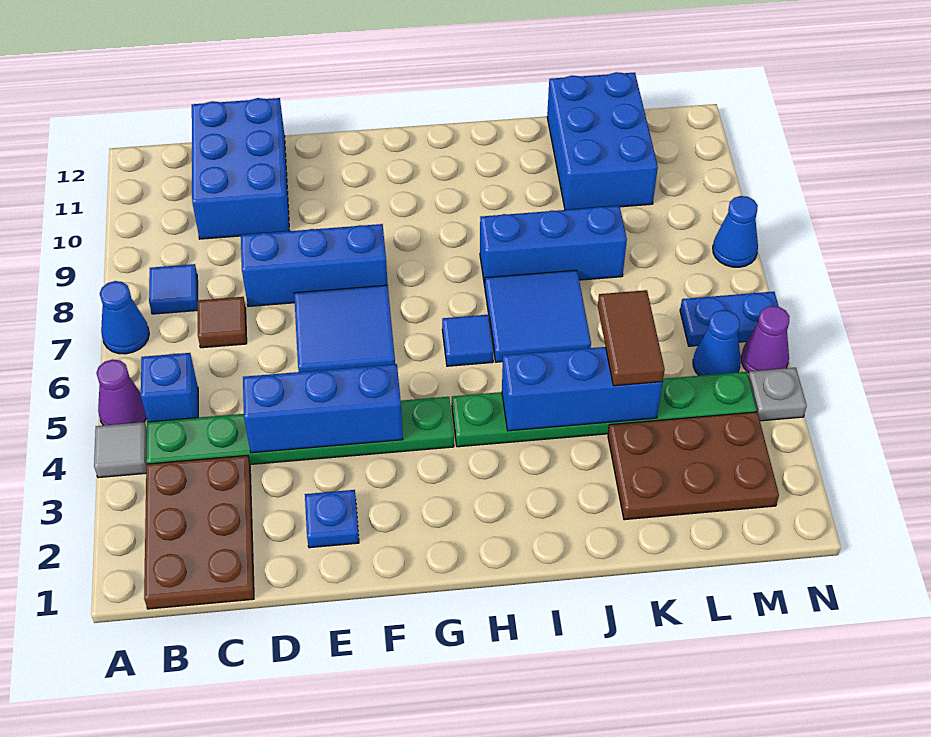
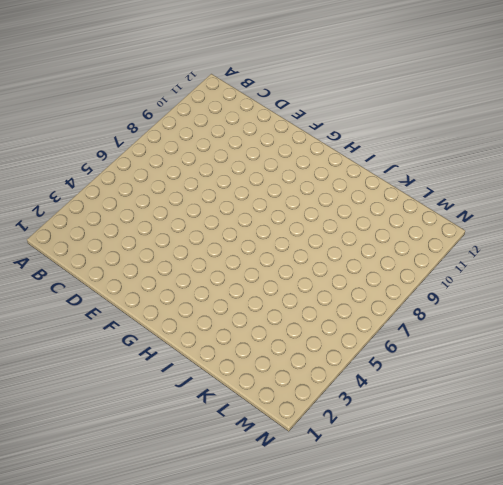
none -> grey tile A4 level 1
none -> purple cone A5 level 1
none -> blue cone A7 level 1

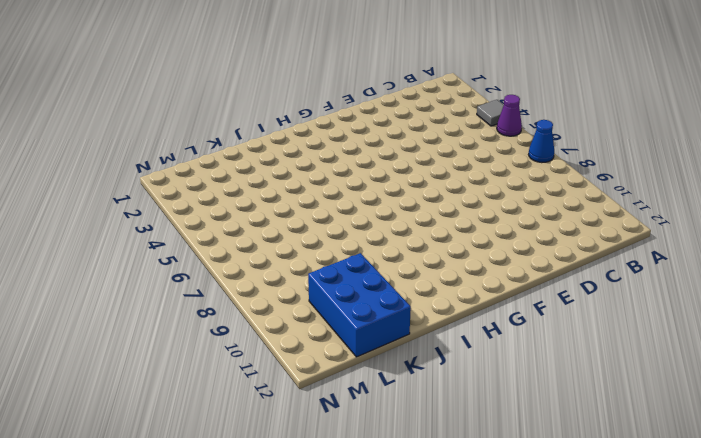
none -> brown plate B1:C3 level 1
none -> green plate B4:G4 level 1
none -> blue brick B5 level 1

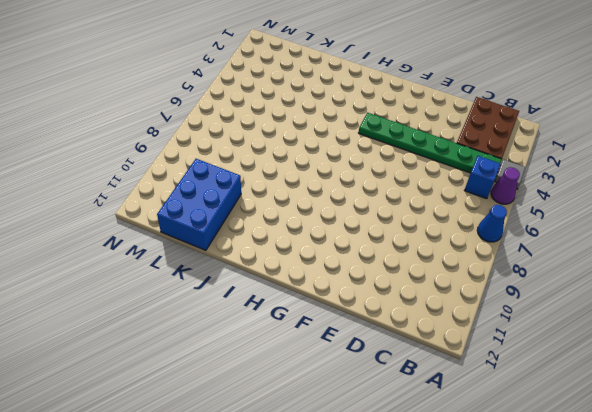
none -> blue tile B8 level 1
none -> brown tile C7 level 1
none -> blue brick C10:D12 level 1

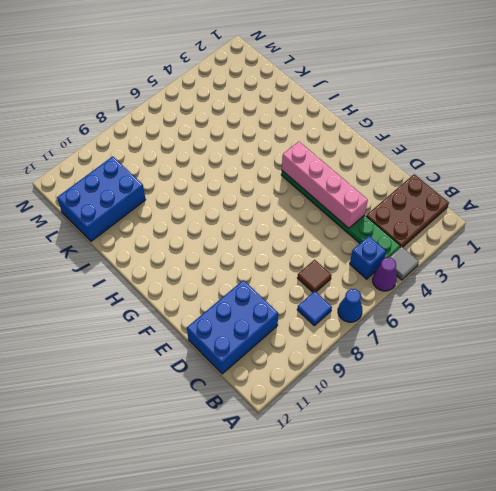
pink brick D4:G4 level 2 -> blue brick D4:F4 level 2
none -> blue brick D8:F8 level 1
none -> blue plate E2 level 1
none -> blue tile E6:F7 level 1

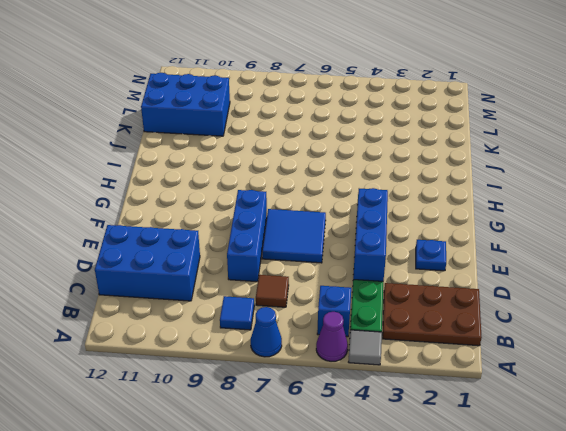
none -> green plate H4:M4 level 1
none -> blue tile H6 level 1
none -> blue tile I6:J7 level 1

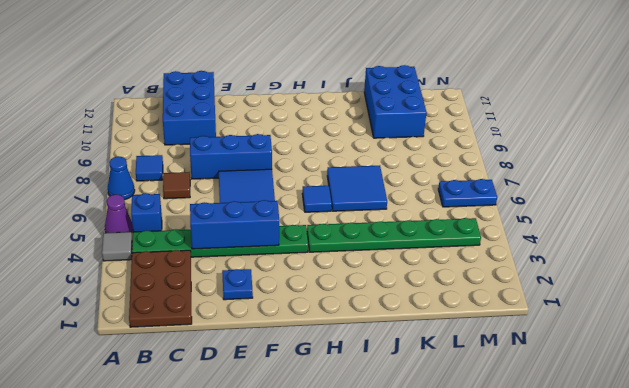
none -> blue brick I8:K8 level 1
none -> brown plate K2:M3 level 1
none -> blue cone M5 level 1

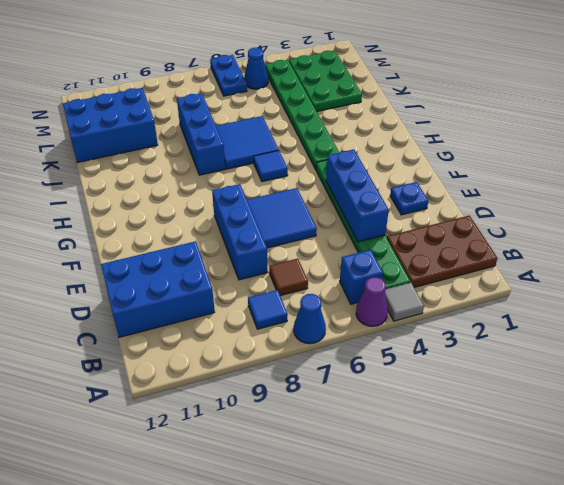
green plate K2:M3 level 1 -> brown plate K2:M3 level 1
none -> grey plate N4 level 1
none -> purple cone N5 level 1
none -> blue cone N8 level 1

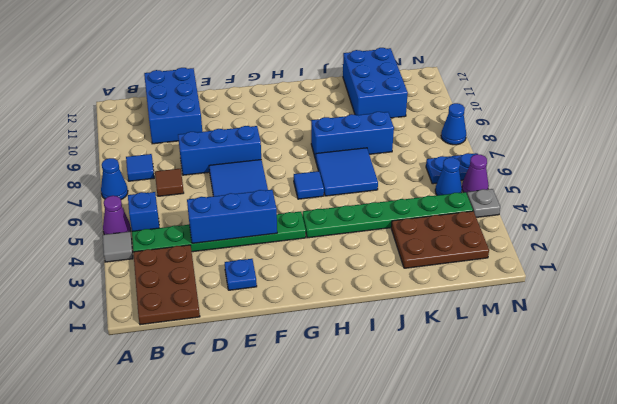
none -> blue brick I4:K4 level 2
none -> brown tile K4:K5 level 3

